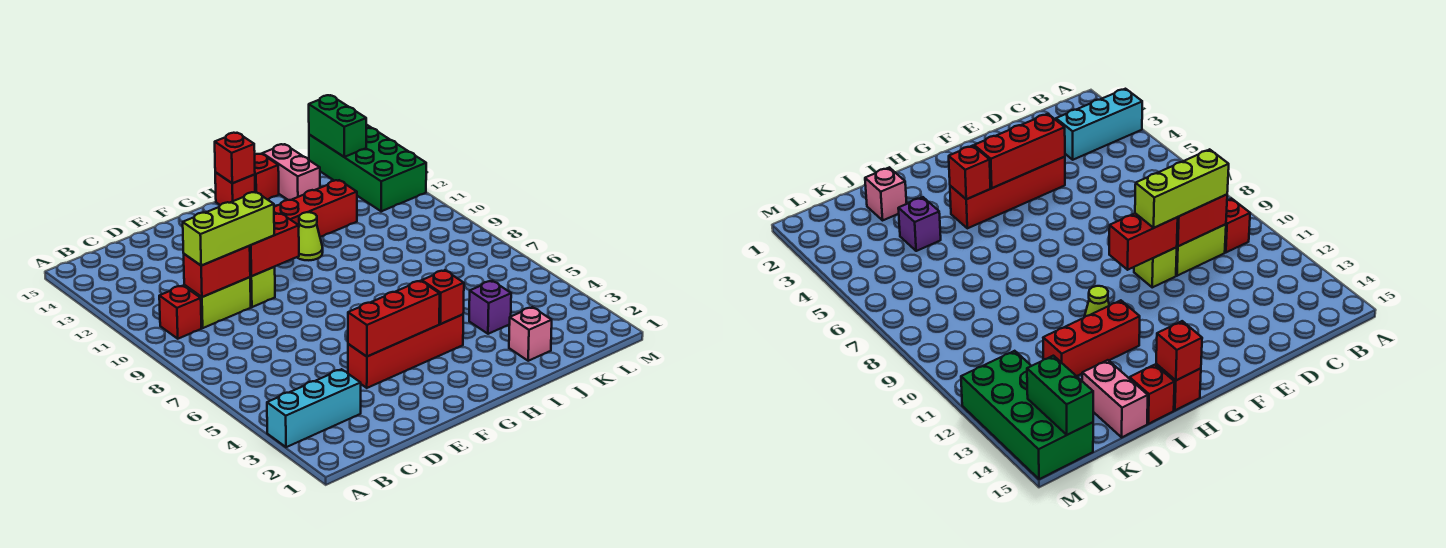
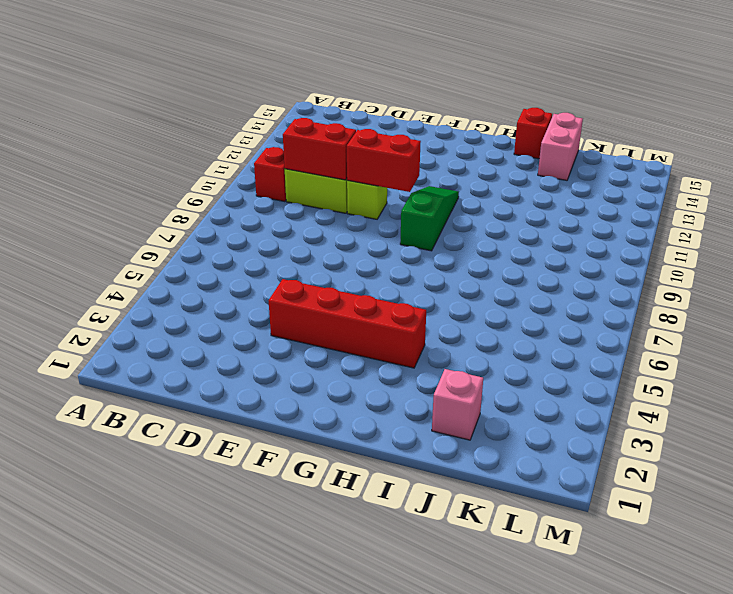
green slope G9:G11 level 1 top 9 -> none
none -> cyan brick A3:C3 level 1
none -> lime cone H11 level 1
none -> red brick H12:J12 level 1

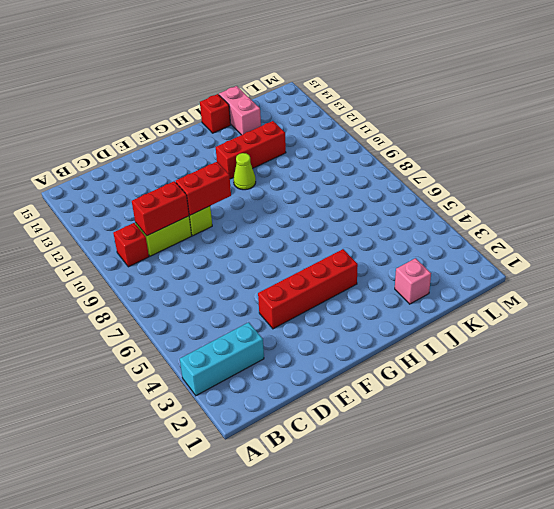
none -> red brick H15 level 1
none -> purple brick J4 level 1
none -> green brick L12:M15 level 1

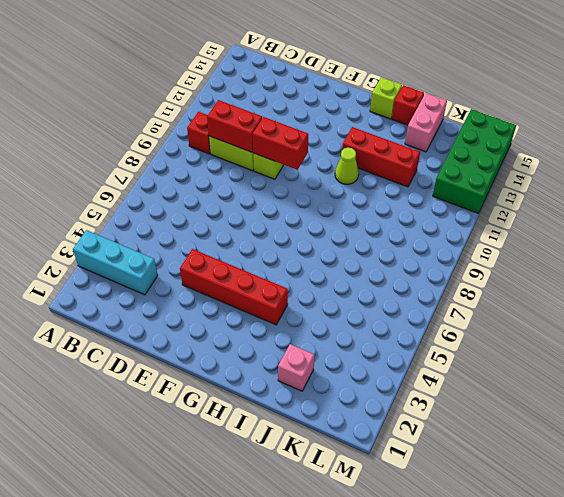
lime brick H15 level 1 -> red brick H15 level 1
none -> purple brick J4 level 1
none -> red brick E4:G4 level 2
none -> red brick H4 level 2

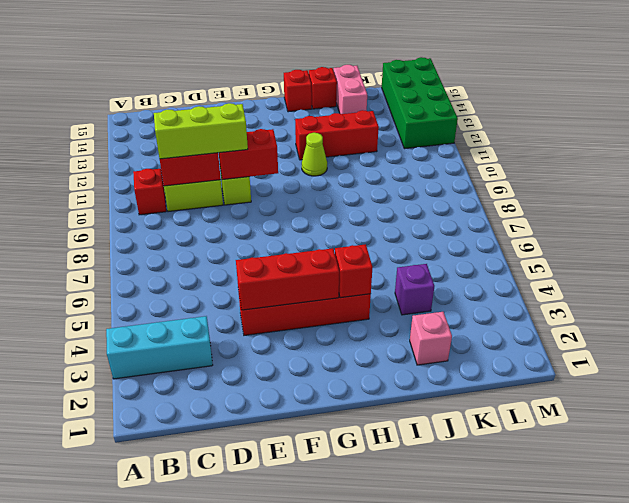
none -> red brick H15 level 2
none -> green brick L14:L15 level 2

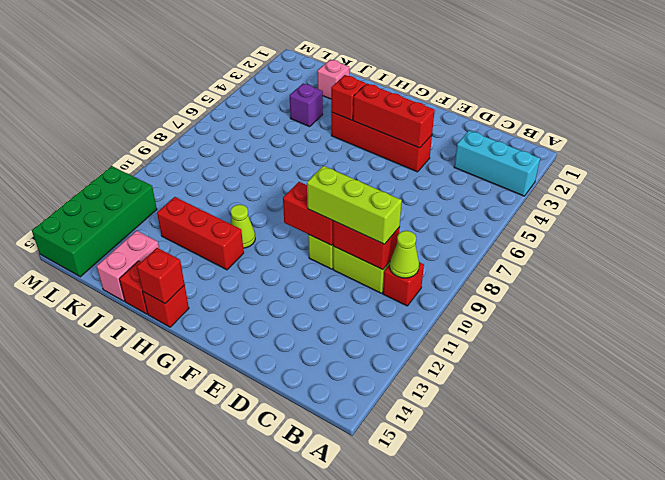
lime cone B10 level 2 -> none
none -> green brick L14:L15 level 2

